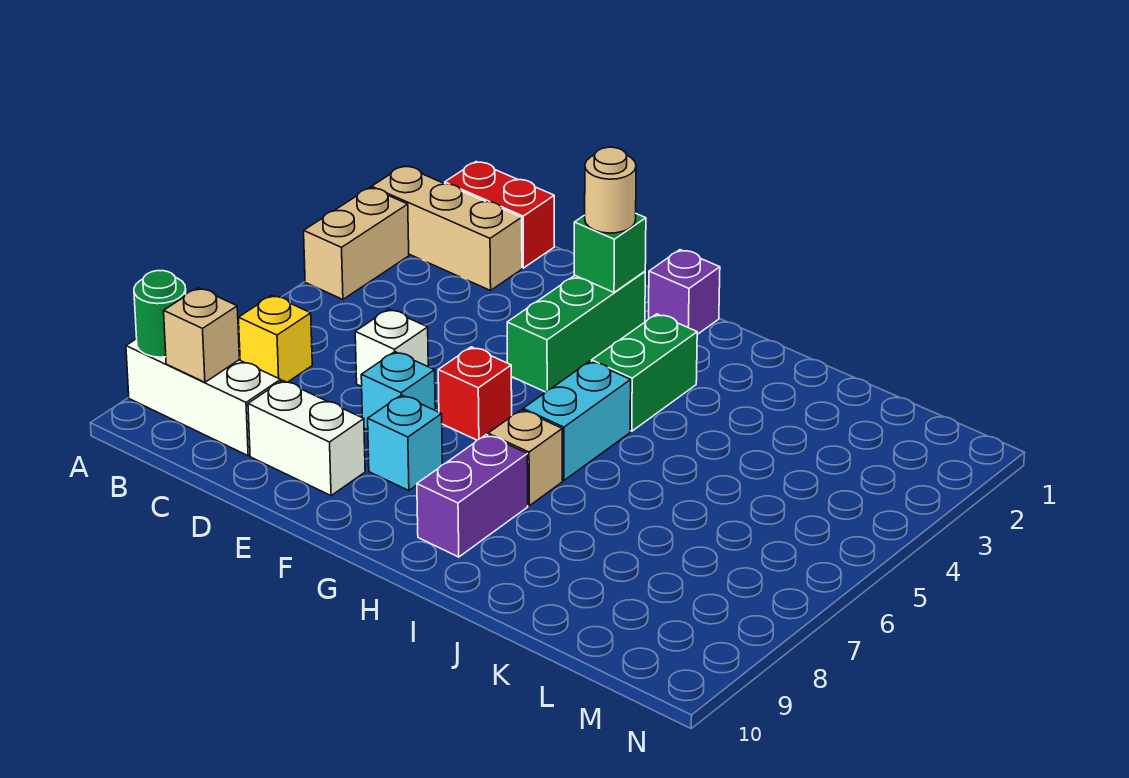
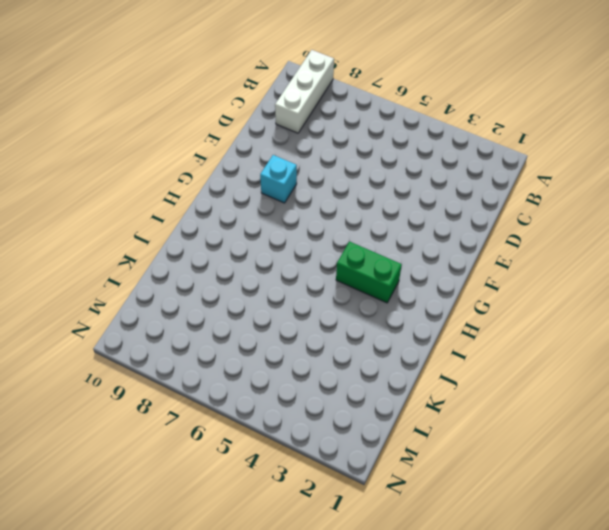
none -> tan brick A2:C2 level 1
none -> tan brick A3:A4 level 1
none -> red brick B1:C1 level 1

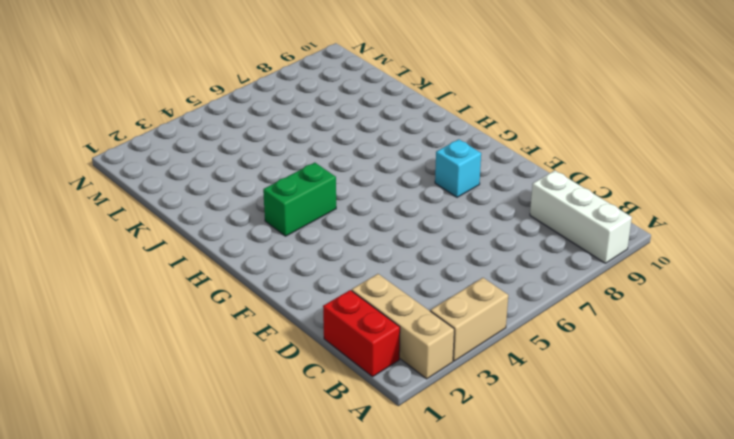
none -> yellow brick B7 level 1
none -> white brick D6 level 1
none -> white brick D9:E9 level 1

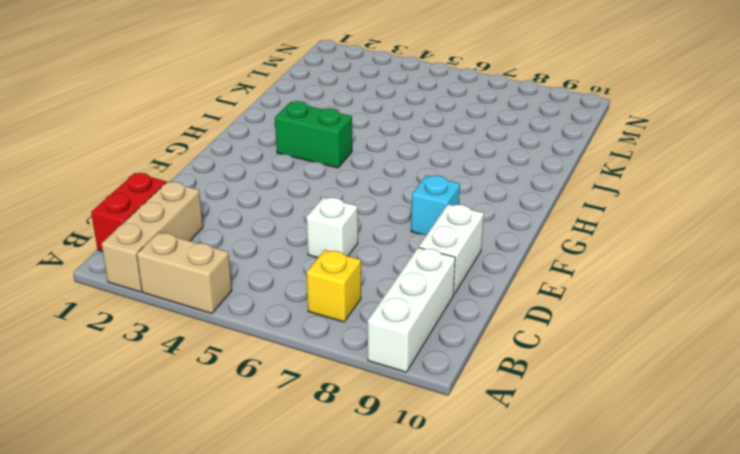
none -> cyan brick E7 level 1
none -> green brick F2:F4 level 1
none -> red brick F6 level 1

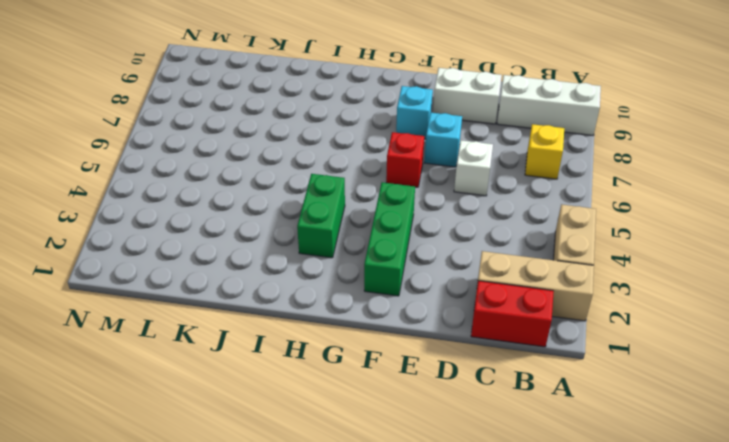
none -> purple brick G1 level 1
none -> cyan brick H5:H6 level 1
none -> tan brick H7 level 1

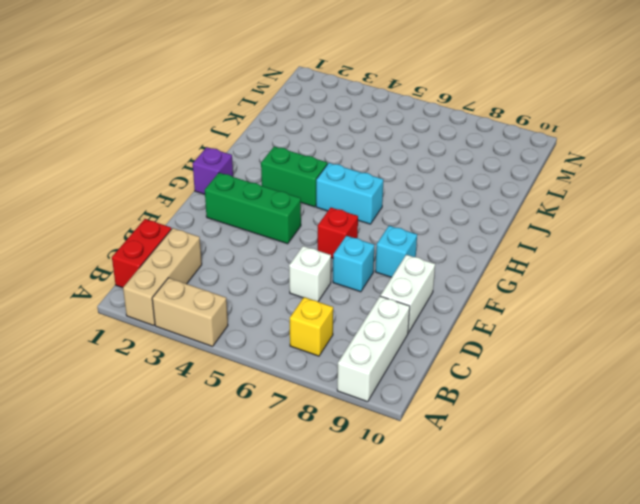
none -> tan brick H7 level 1
none -> purple brick H8:H9 level 1
none -> green round brick A9 level 2

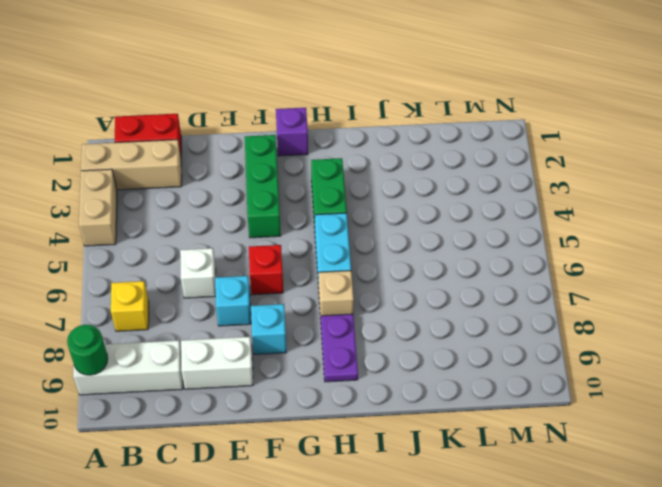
purple plate H8:H9 level 1 -> purple brick H8:H9 level 1
none -> tan brick B9 level 2
none -> green brick F2 level 2
none -> tan round brick F2 level 3

